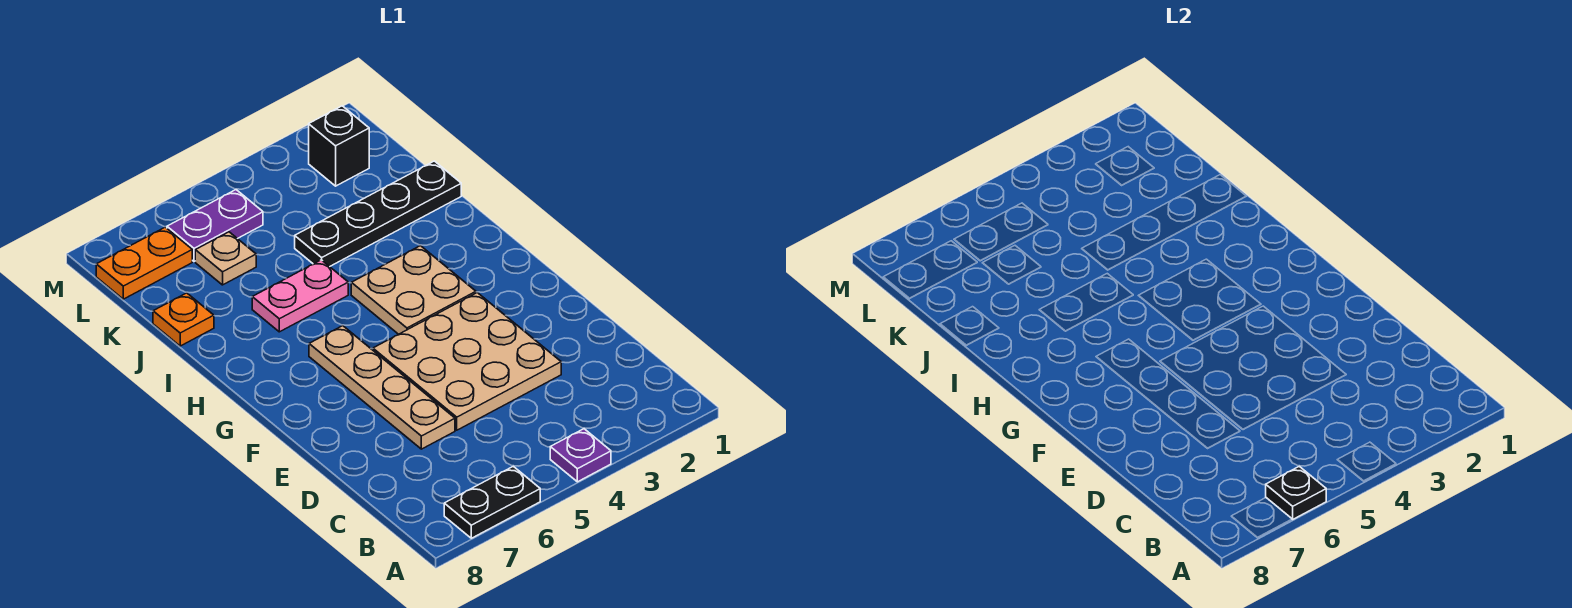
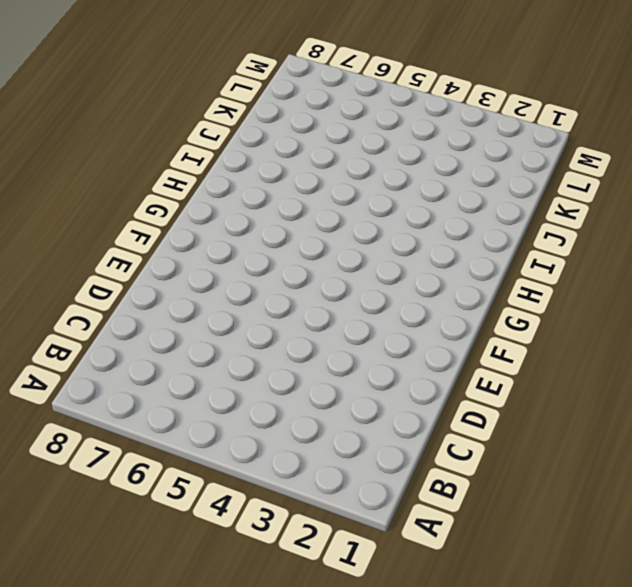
none -> purple plate A4 level 1
none -> black plate A6:A7 level 1
none -> tan plate D3:F5 level 1

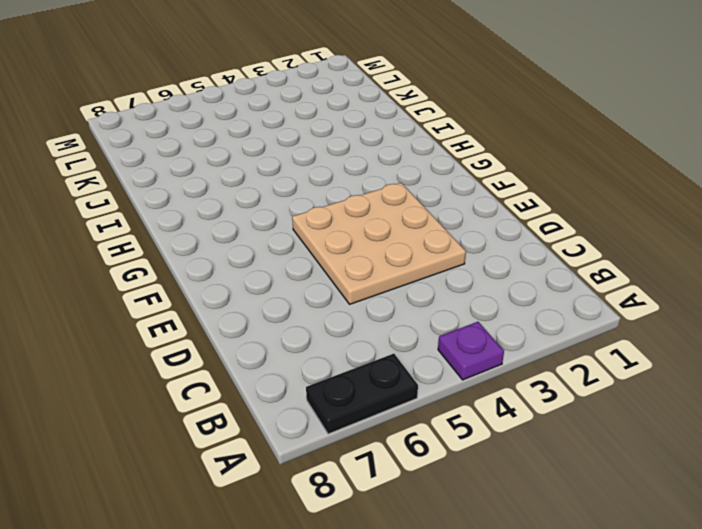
none -> tan plate D6:G6 level 1
none -> tan plate G3:H4 level 1
none -> pink plate I5:I6 level 1

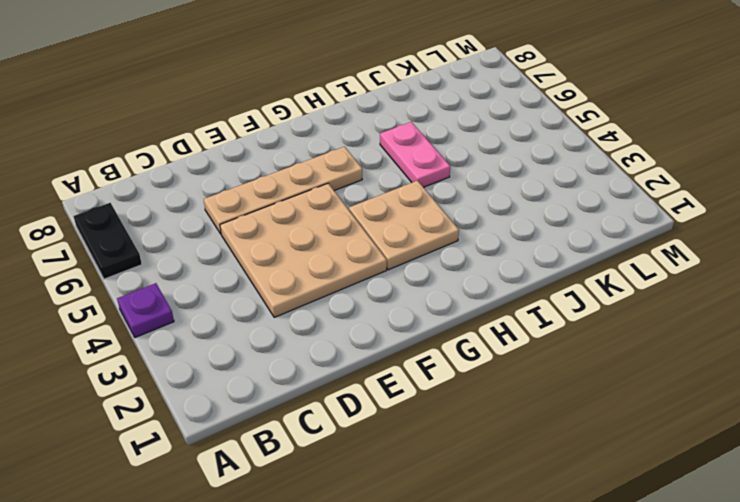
none -> black plate J1:J4 level 1
none -> orange plate J8 level 1
none -> tan plate K6 level 1

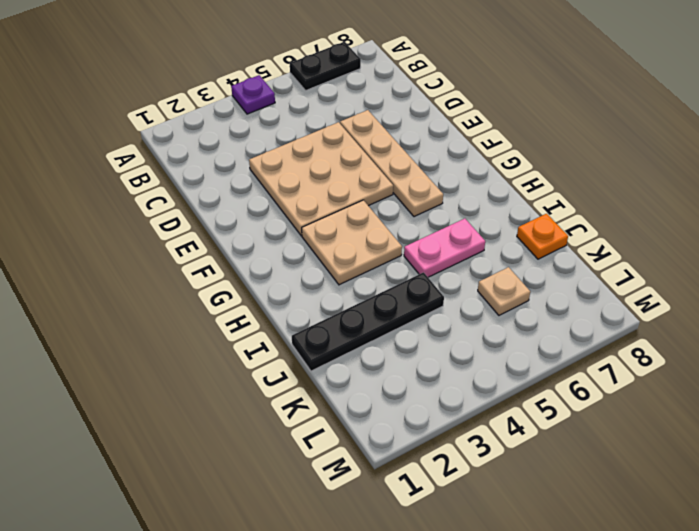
none -> black brick L2 level 1
none -> purple plate L5:L6 level 1
none -> orange plate L7:L8 level 1

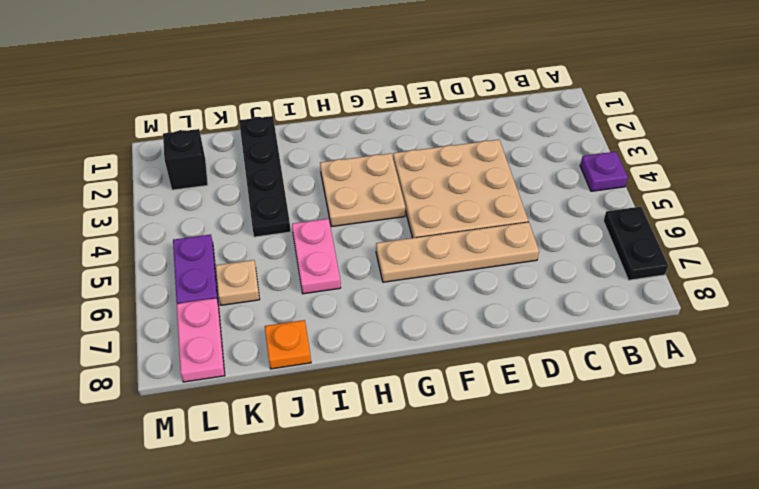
pink plate L7:L8 level 1 -> orange plate L7:L8 level 1
none -> black plate A6 level 2

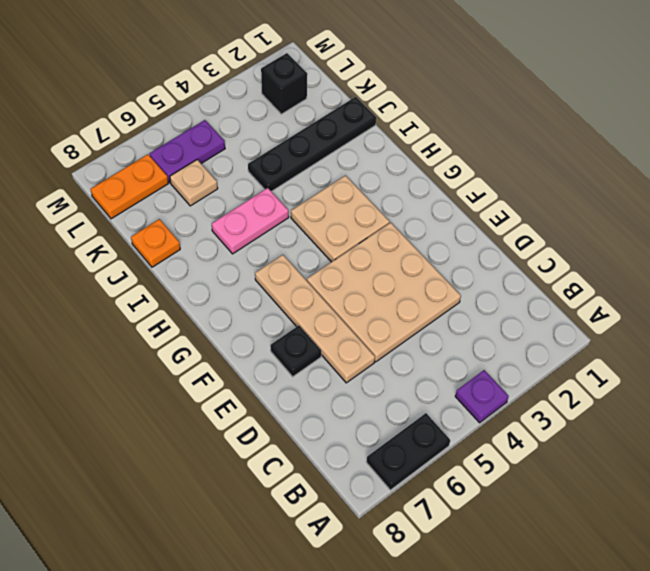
black plate E7 level 1 -> black plate A6 level 2

